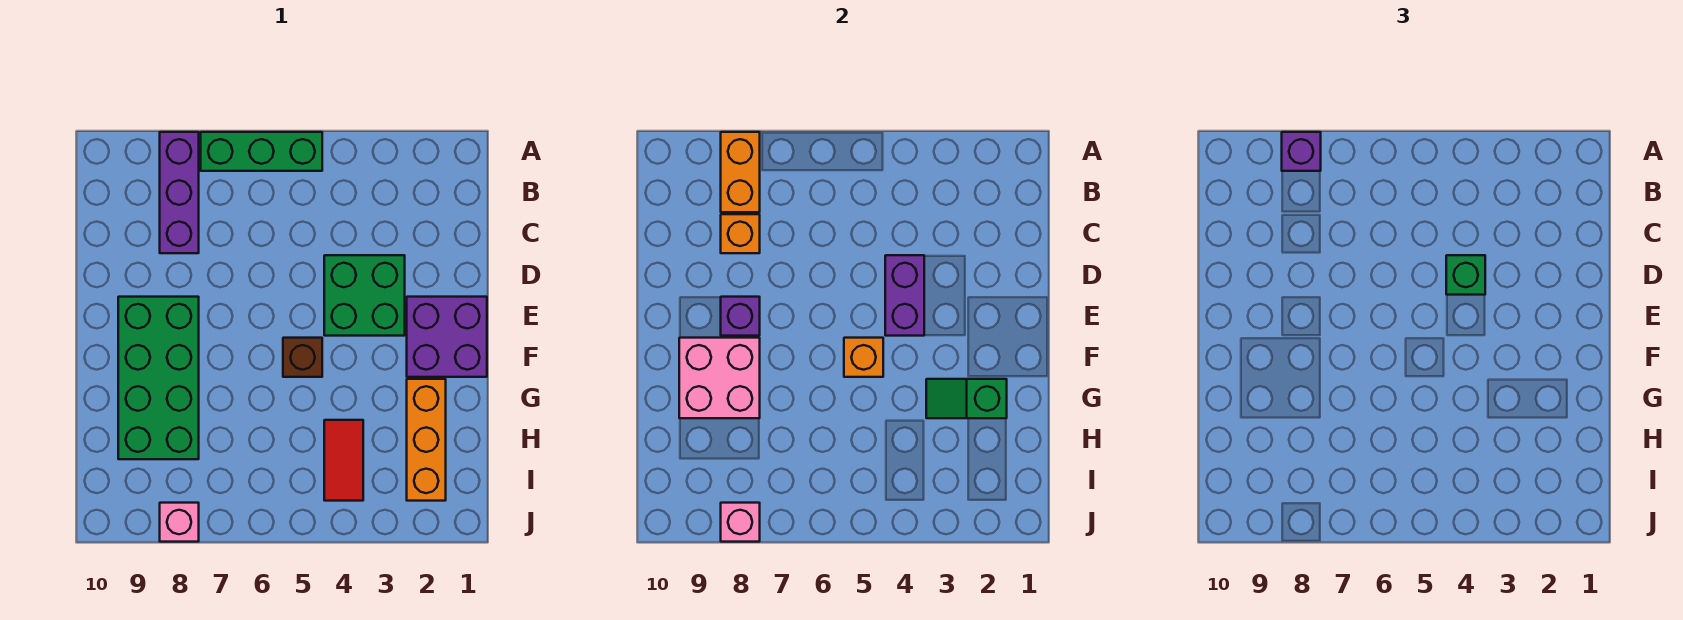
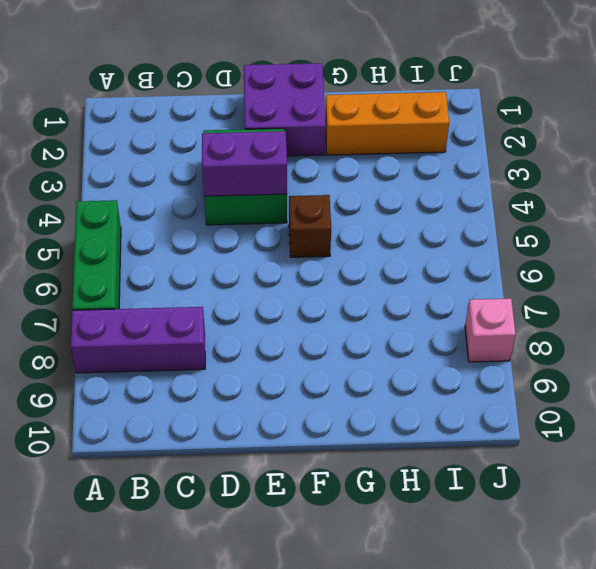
none -> green brick E8:H9 level 1
none -> red tile H4:I4 level 1
none -> orange brick A8:B8 level 2

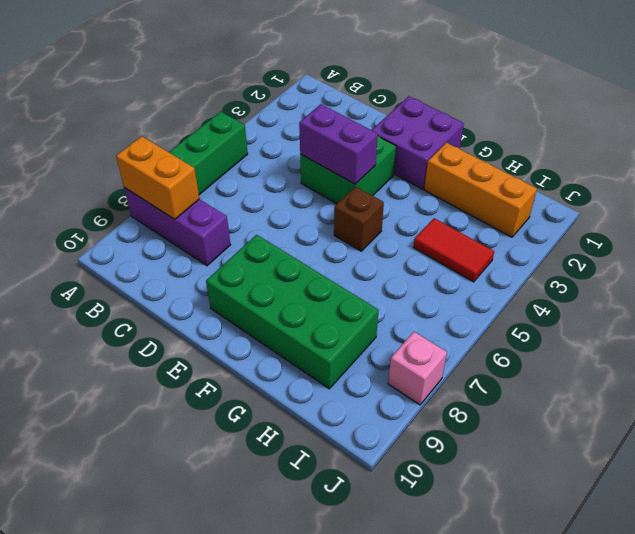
none -> orange brick C8 level 2
none -> purple brick E8 level 2
none -> orange brick F5 level 2

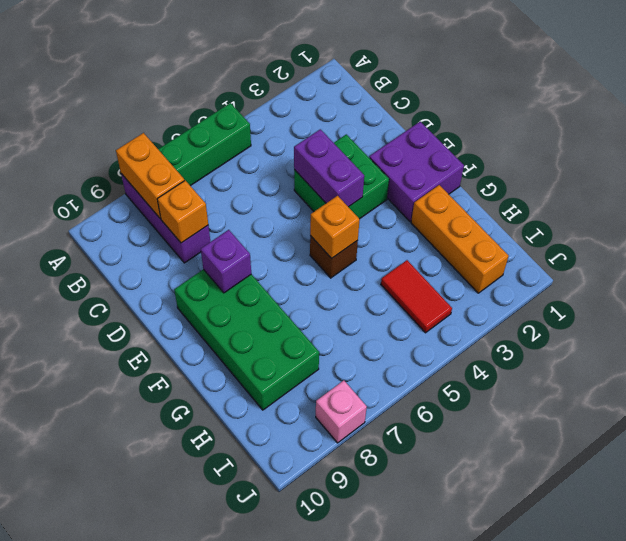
none -> pink brick F8:G9 level 2
none -> green slope G2:G3 level 2 top 2
none -> pink brick J8 level 2

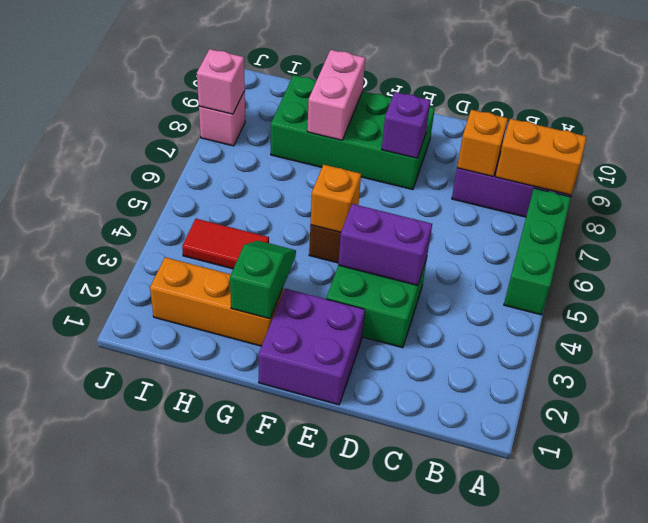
pink brick G8:G9 level 2 -> pink brick F8:G9 level 2
none -> purple brick A8 level 3
none -> green brick D4 level 3

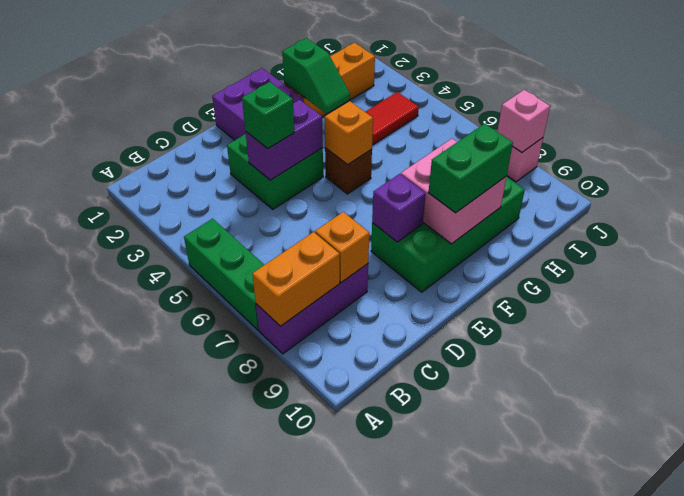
green brick F9:G9 level 3 -> none
none -> purple brick A8 level 3

